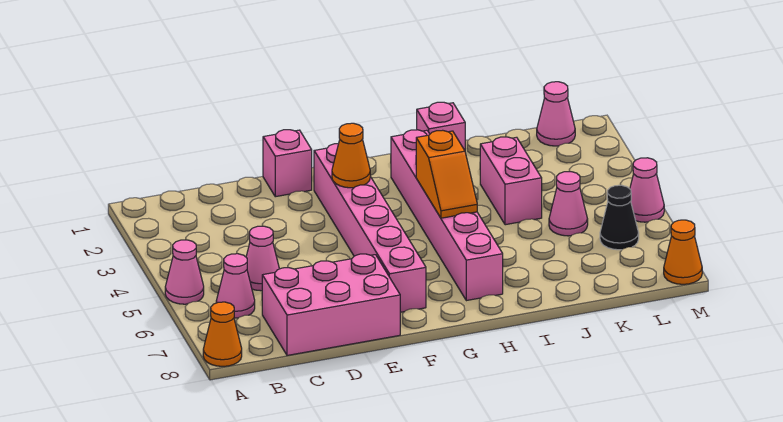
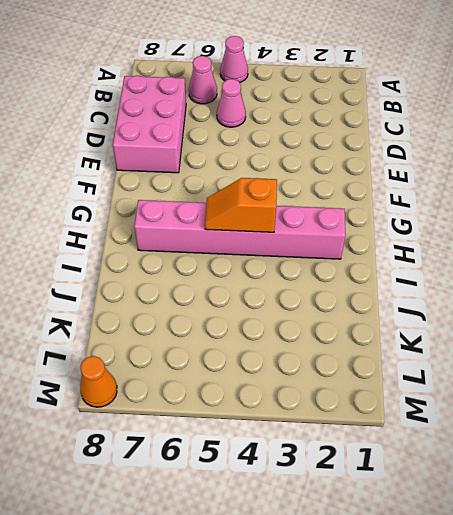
none -> orange cone A8 level 1
none -> pink brick E1 level 1
none -> pink brick F2:F7 level 1

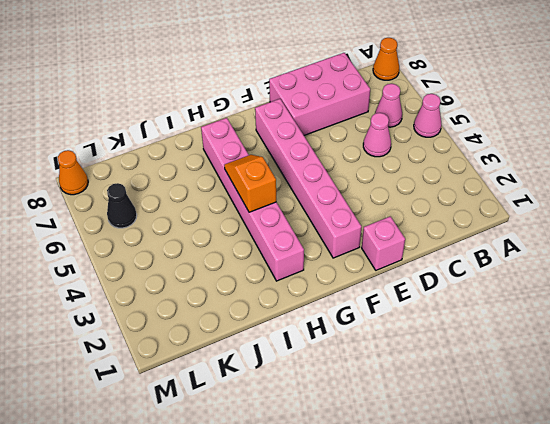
none -> pink brick I1 level 1
none -> pink brick J3:J4 level 1
none -> pink cone K5 level 1

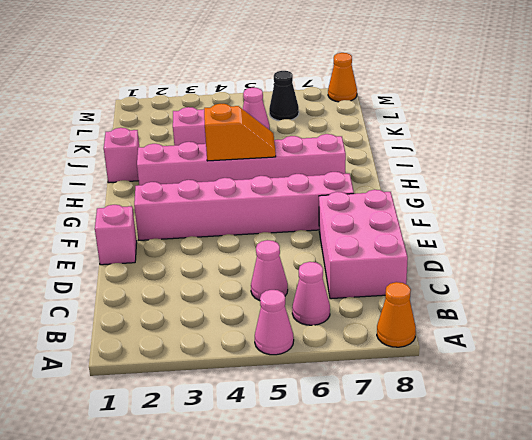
none -> pink cone L1 level 1
none -> pink cone M5 level 1
none -> orange cone F3 level 2

